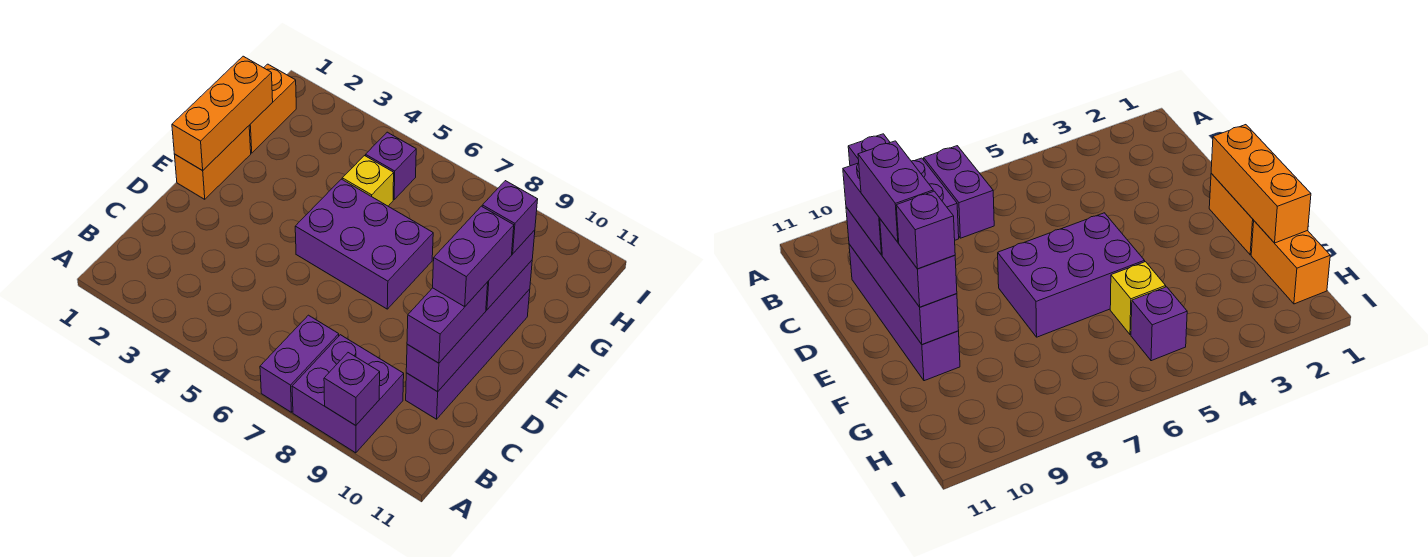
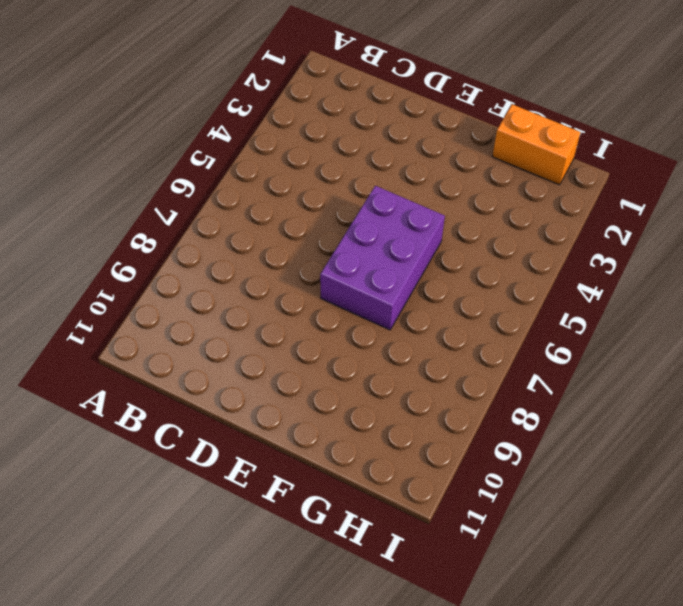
none -> purple brick A7:B7 level 1
none -> purple brick A8:B9 level 1
none -> purple brick C10:F10 level 1

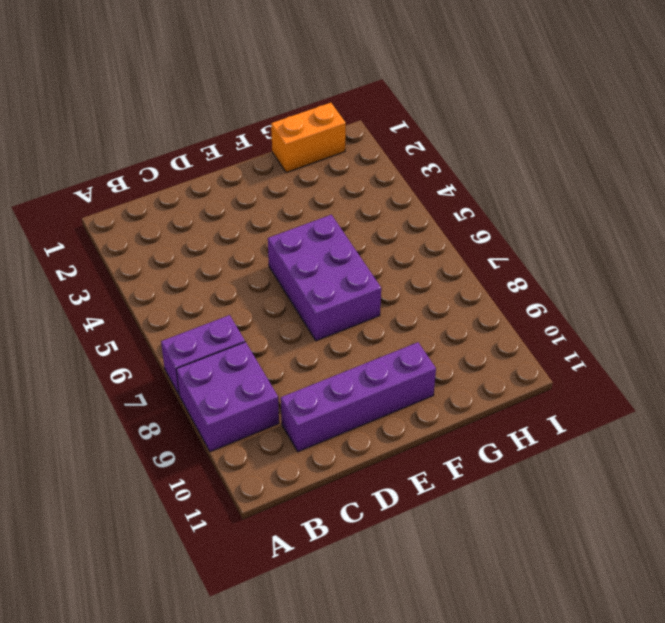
none -> orange brick E1:F1 level 1
none -> yellow brick G5 level 1
none -> purple brick H5 level 1

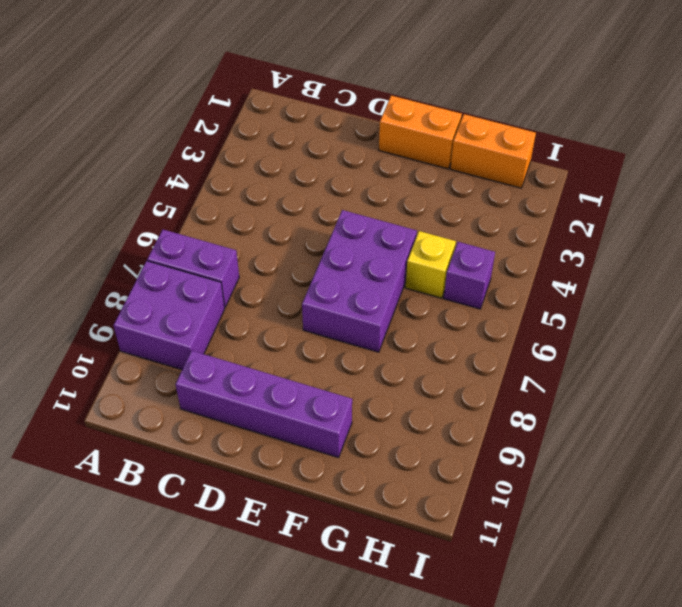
none -> purple brick A9 level 2
none -> purple brick C10:F10 level 2
none -> orange brick E1:G1 level 2

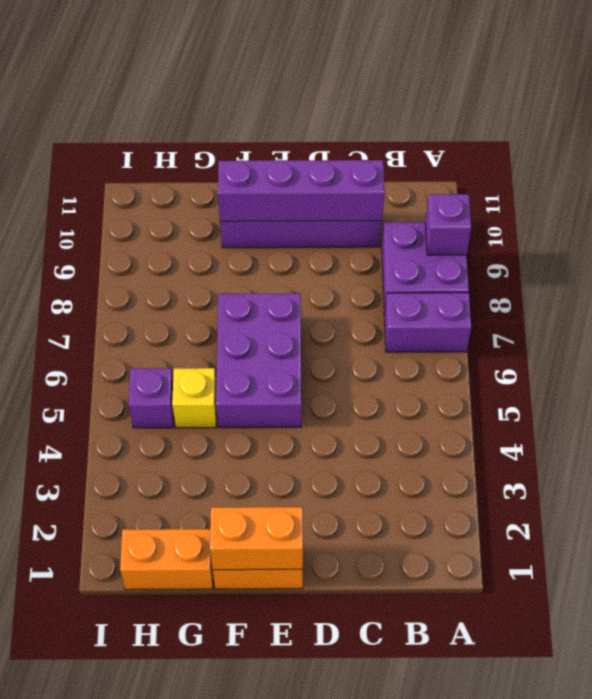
orange brick E1:F1 level 2 -> orange brick E1:G1 level 2
none -> purple brick C10:D10 level 3
none -> purple brick E10:F10 level 3
none -> purple brick D10:E10 level 4

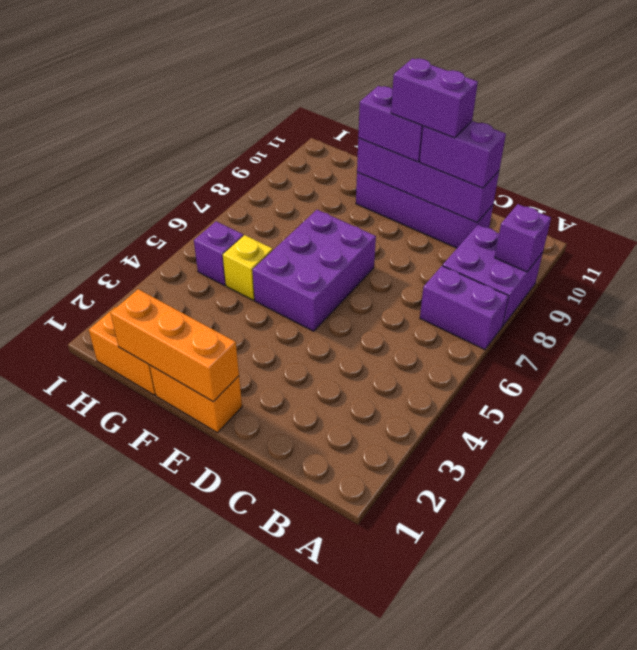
none -> purple brick F10 level 4

